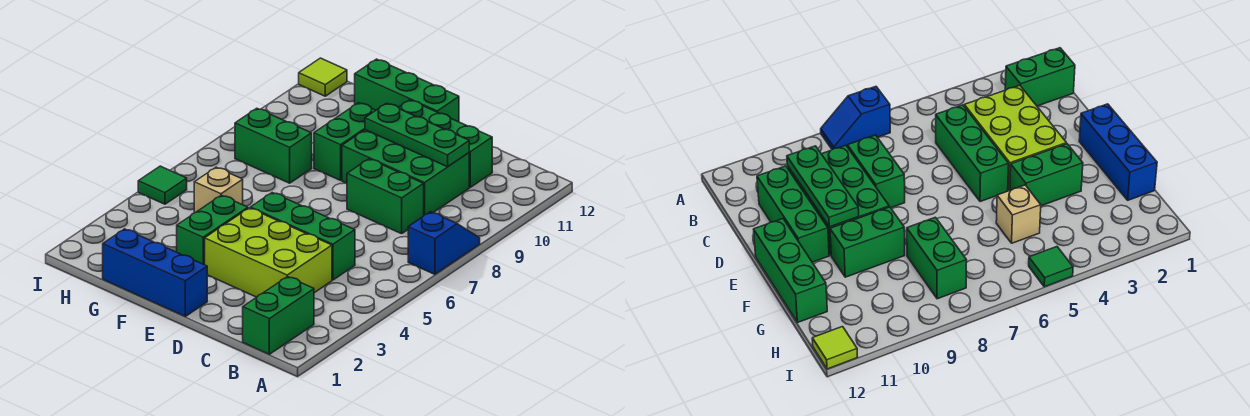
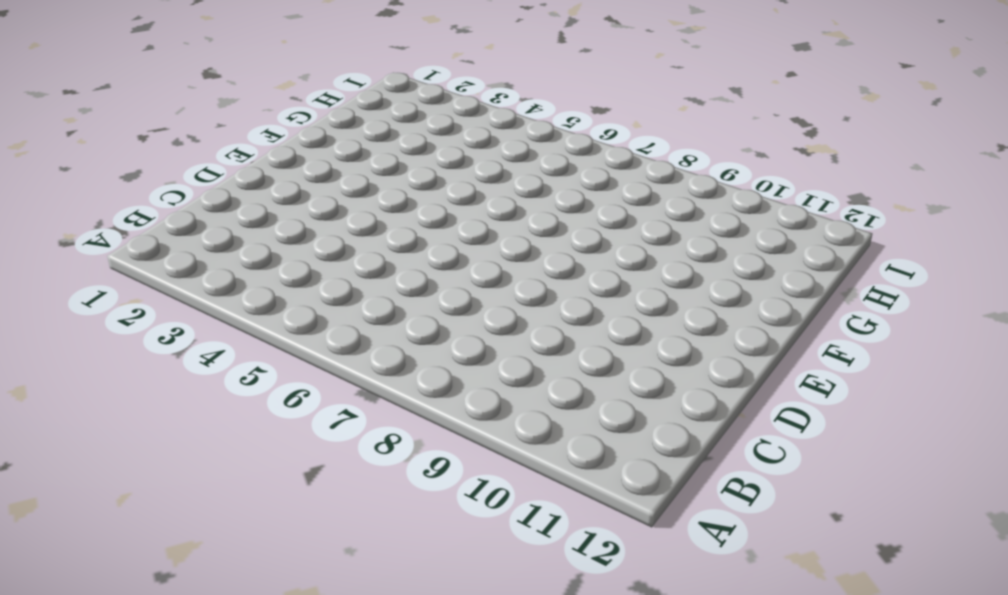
none -> blue slope A7:A8 level 1 top 7
none -> green brick B1:B2 level 1
none -> lime brick C3:E4 level 1

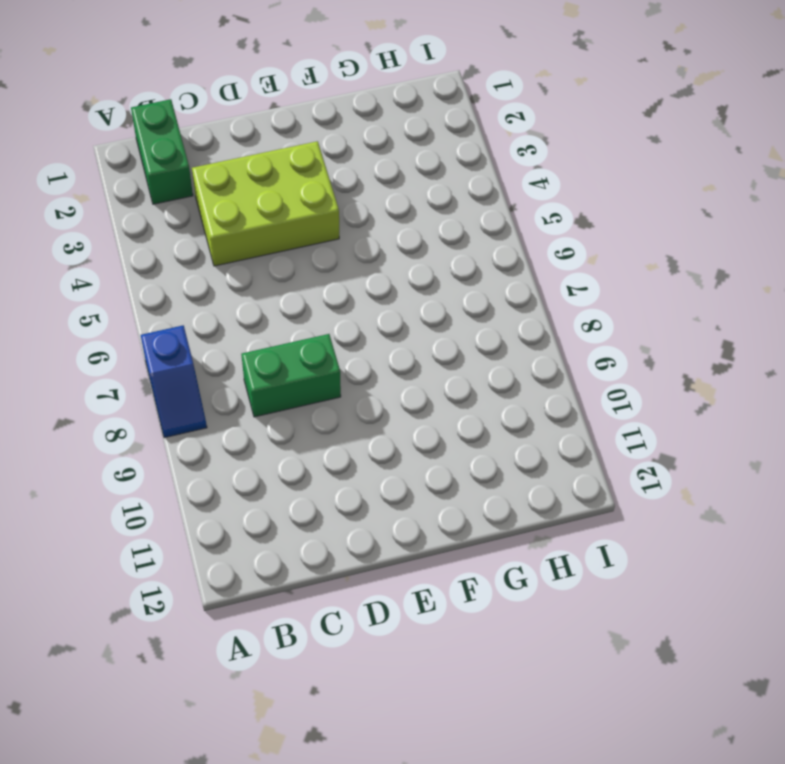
none -> green brick C5:E5 level 1
none -> green brick C9:E10 level 1
none -> green brick C11:E11 level 1

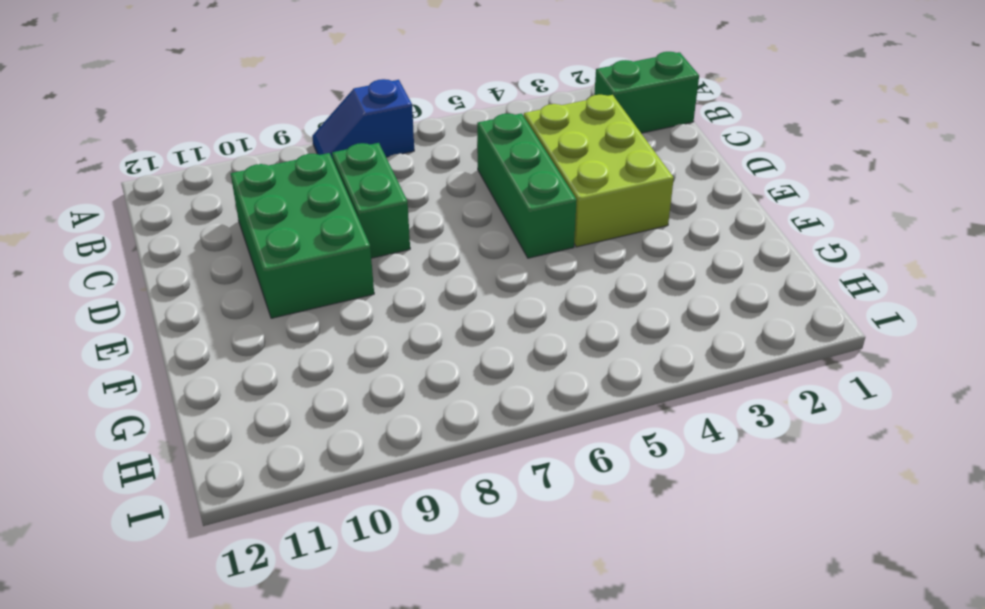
none -> green brick C11:E11 level 1
none -> blue brick E1:G1 level 1
none -> green brick E12:G12 level 1

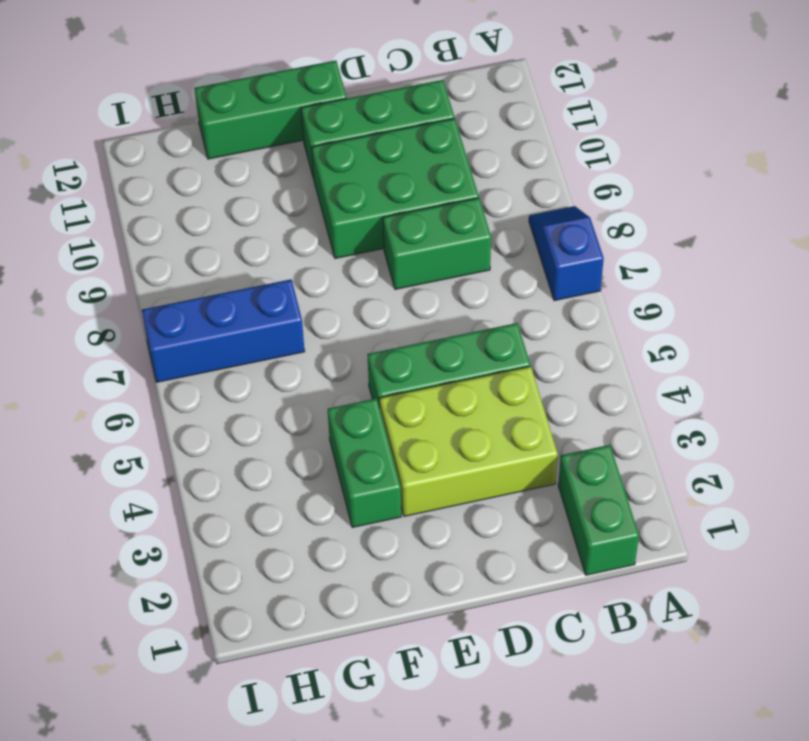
blue brick G7:I7 level 1 -> blue brick E1:G1 level 1
none -> green brick F9:F10 level 1
none -> tan brick G5 level 1
none -> green brick G8:H8 level 1

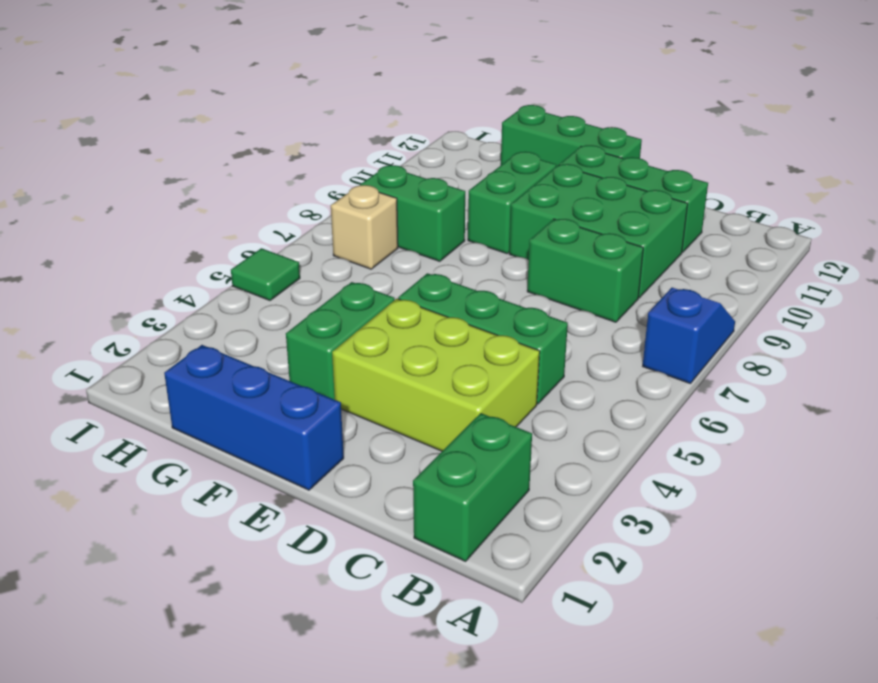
tan brick H7 level 1 -> tan brick G5 level 1
none -> lime tile I12 level 1
none -> green plate C10:E10 level 2

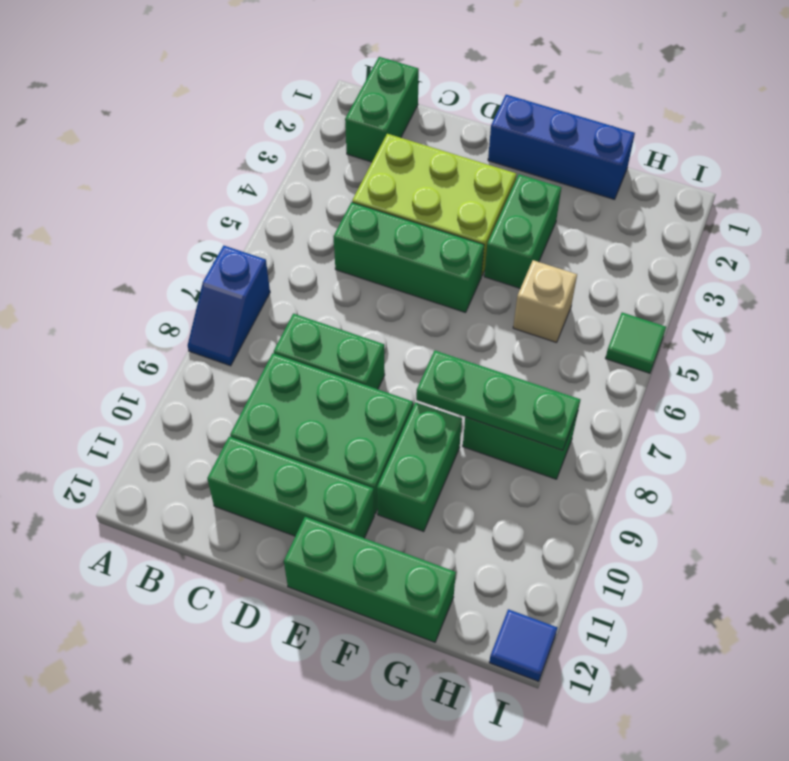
green plate F8:H8 level 2 -> green plate C10:E10 level 2
blue tile I12 level 1 -> lime tile I12 level 1

